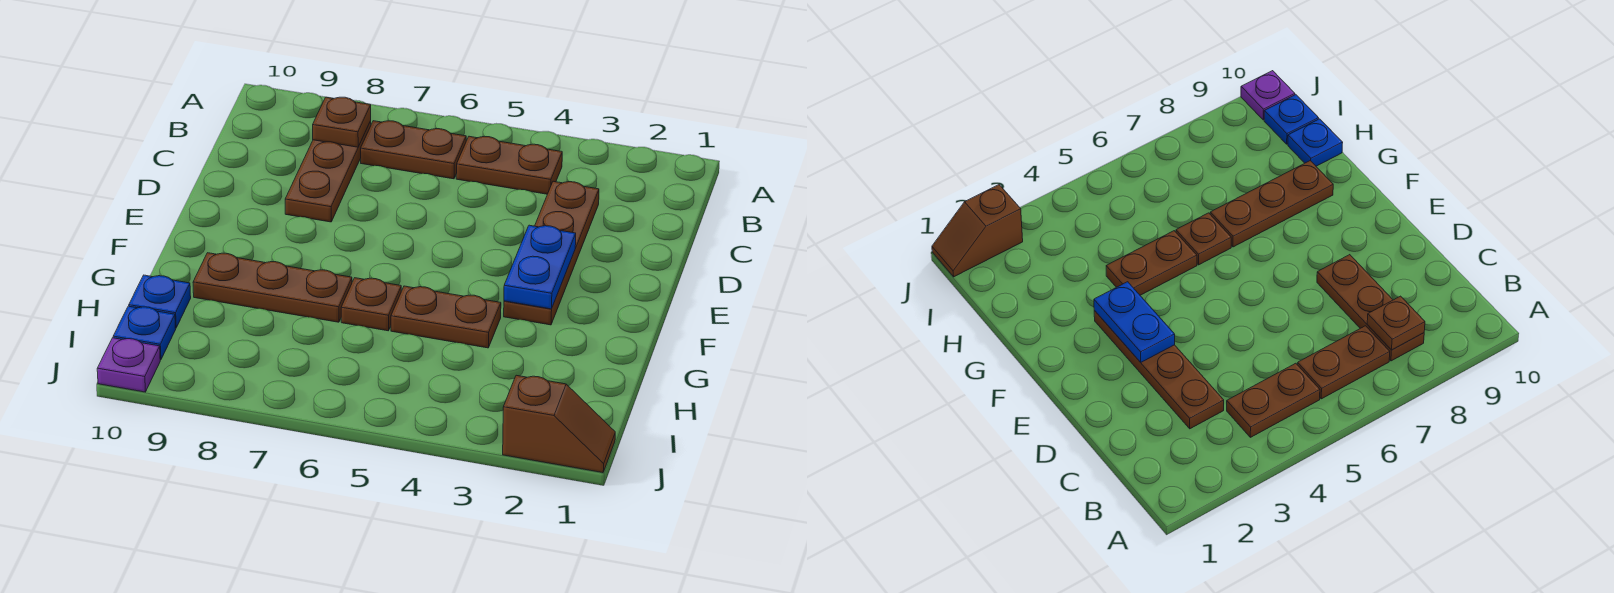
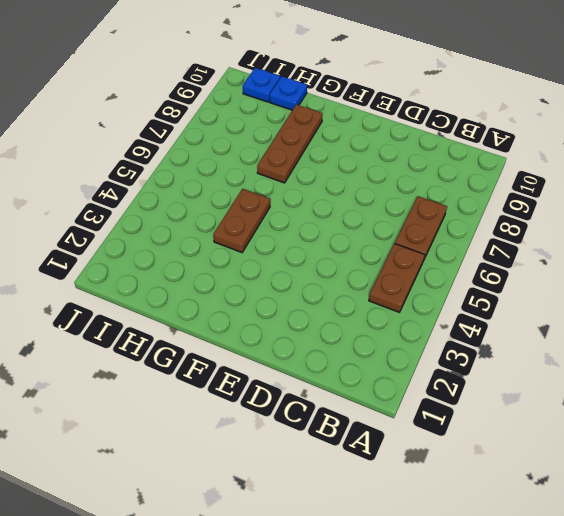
none -> brown plate B8:D8 level 1
none -> brown plate C3:F3 level 1
none -> brown plate G6 level 1

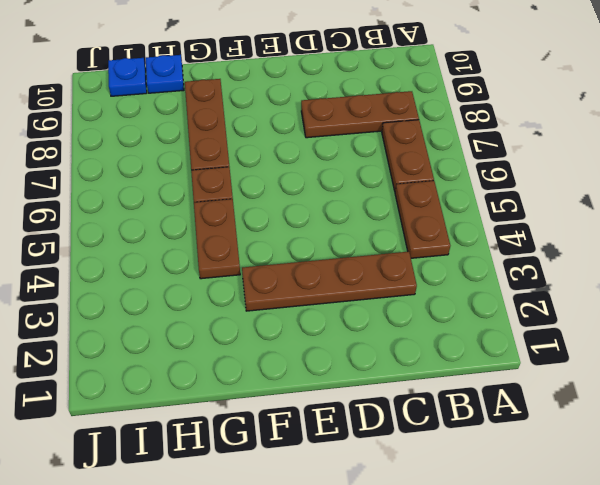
none -> brown slope J1:J2 level 1 top 2
none -> purple plate J10 level 1
none -> brown plate B8 level 2

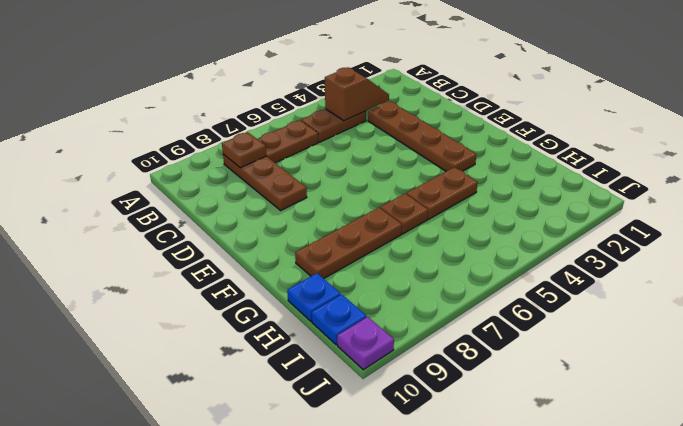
brown slope B3:B4 level 2 top 4 -> brown slope J1:J2 level 1 top 2
none -> blue plate E3:F3 level 2

